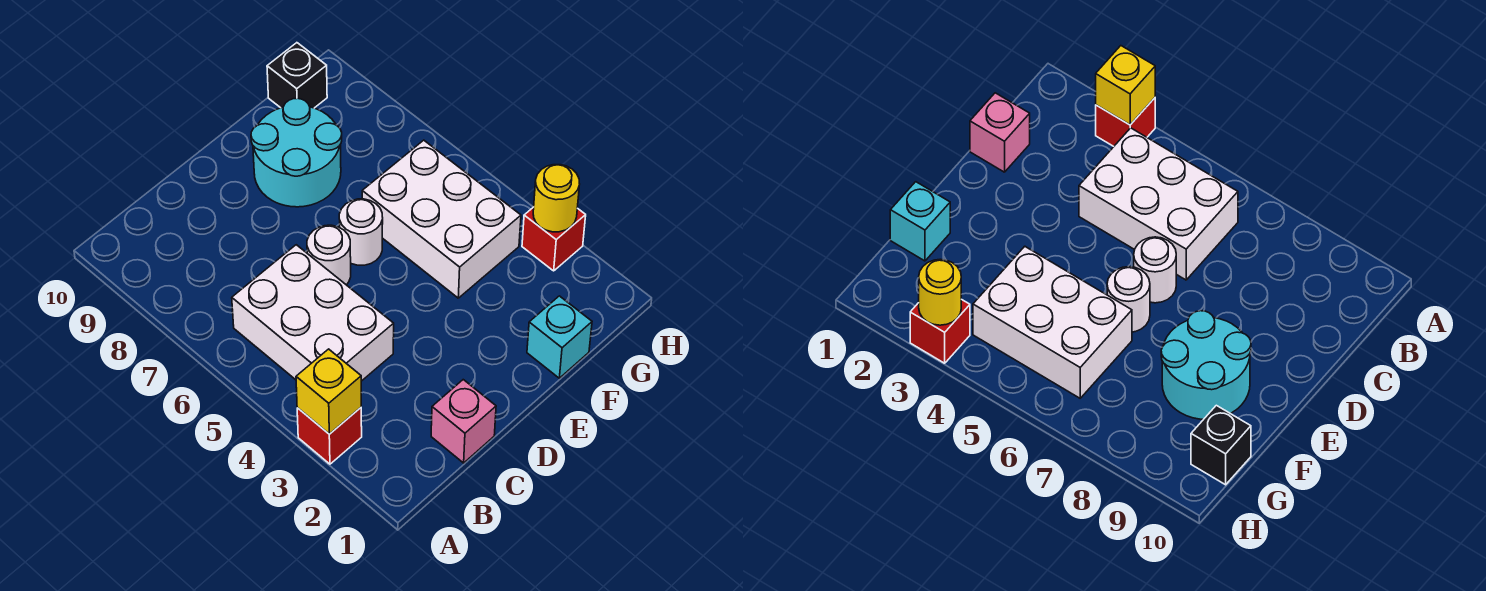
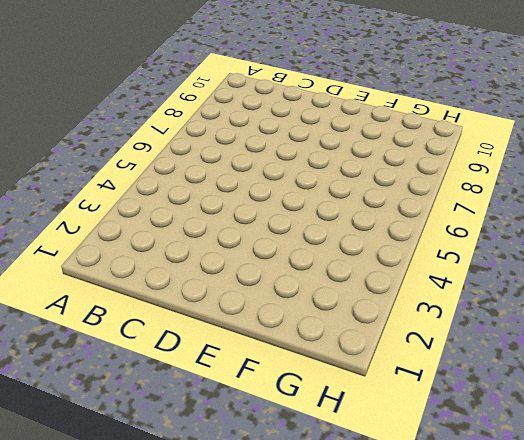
none -> red brick A3 level 1
none -> white brick B4:C6 level 1
none -> pink brick C1 level 1

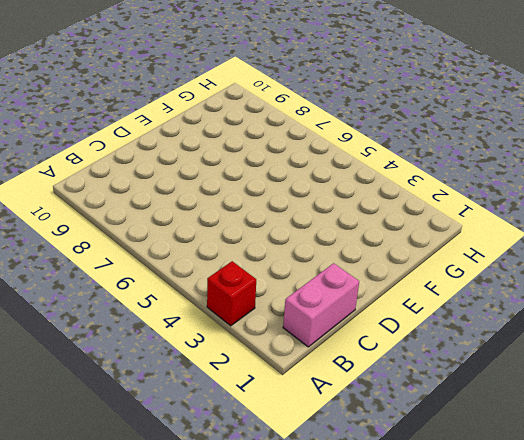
pink brick B1:C1 level 1 -> pink brick C1 level 1
none -> white brick B4:C6 level 1
none -> white round brick D6 level 1
none -> white round brick E6 level 1

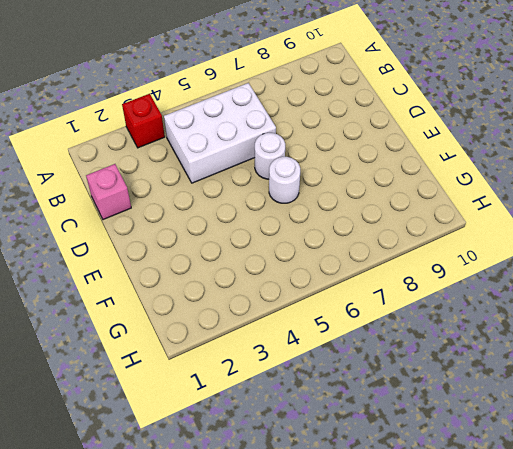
none -> cyan round brick E8:F9 level 1
none -> cyan brick F1 level 1
none -> white brick F4:G6 level 1

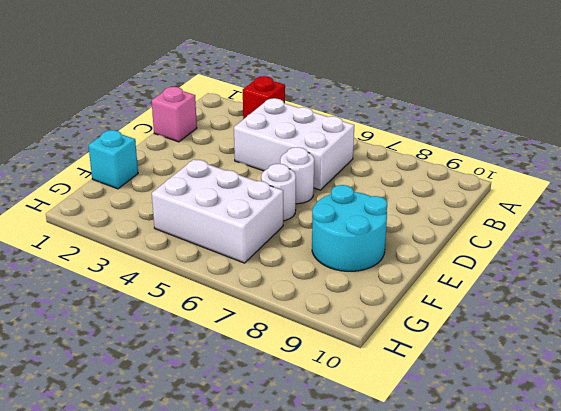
none -> black brick G10 level 1
none -> red brick H3 level 1
none -> yellow brick A3 level 2

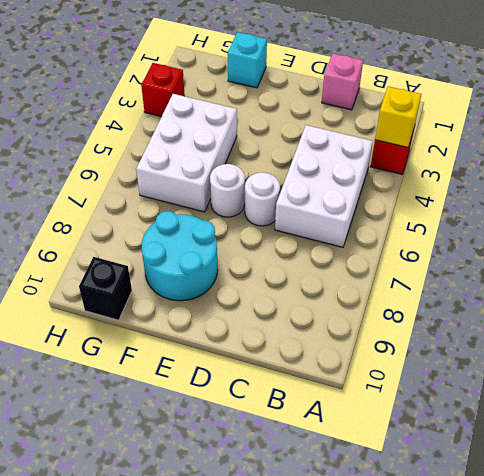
none -> yellow round brick H3 level 2

